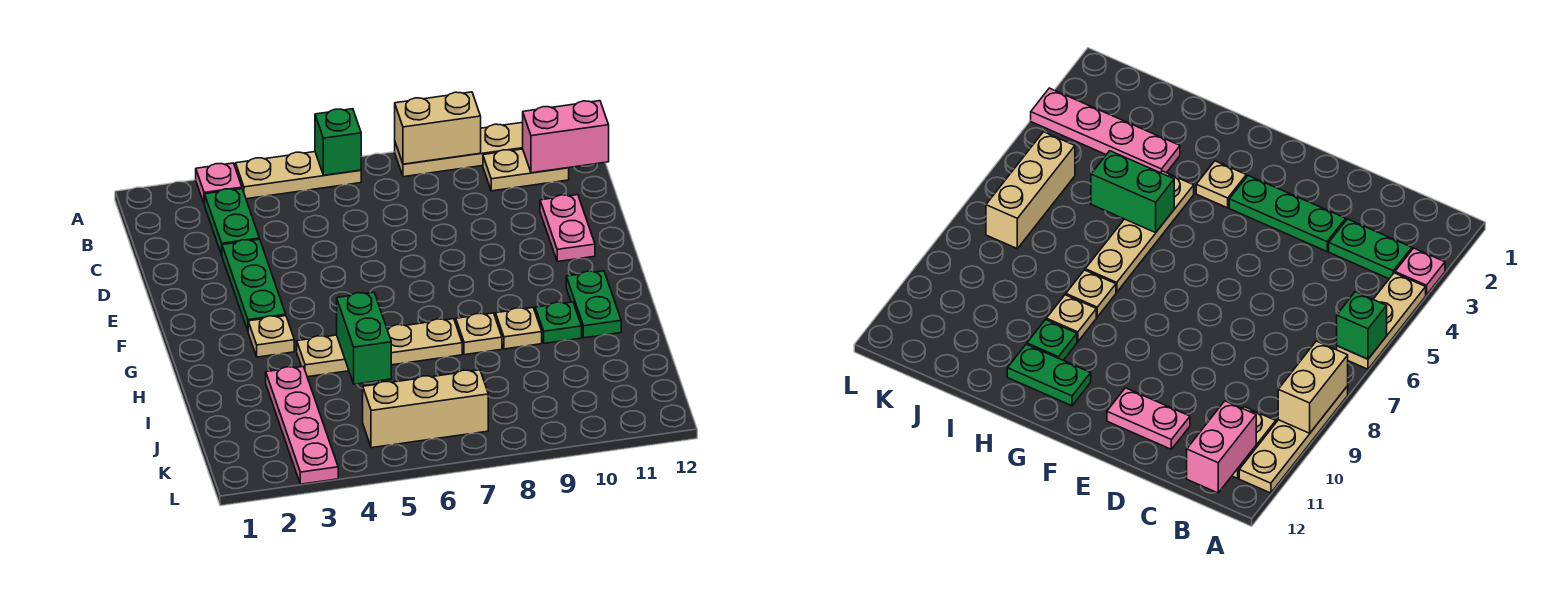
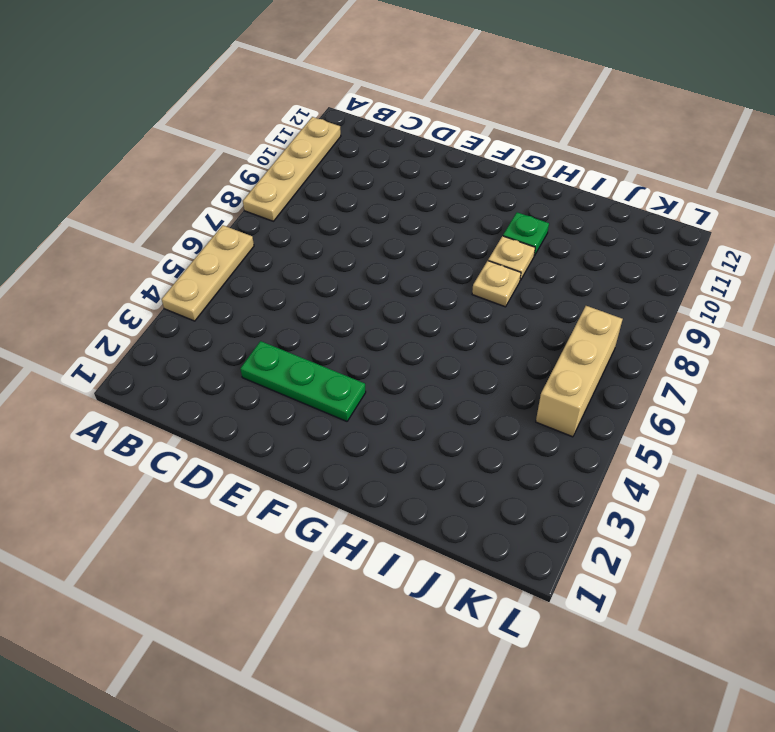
none -> pink plate A3 level 1
none -> green plate B3:C3 level 1
none -> tan plate B10:B11 level 1

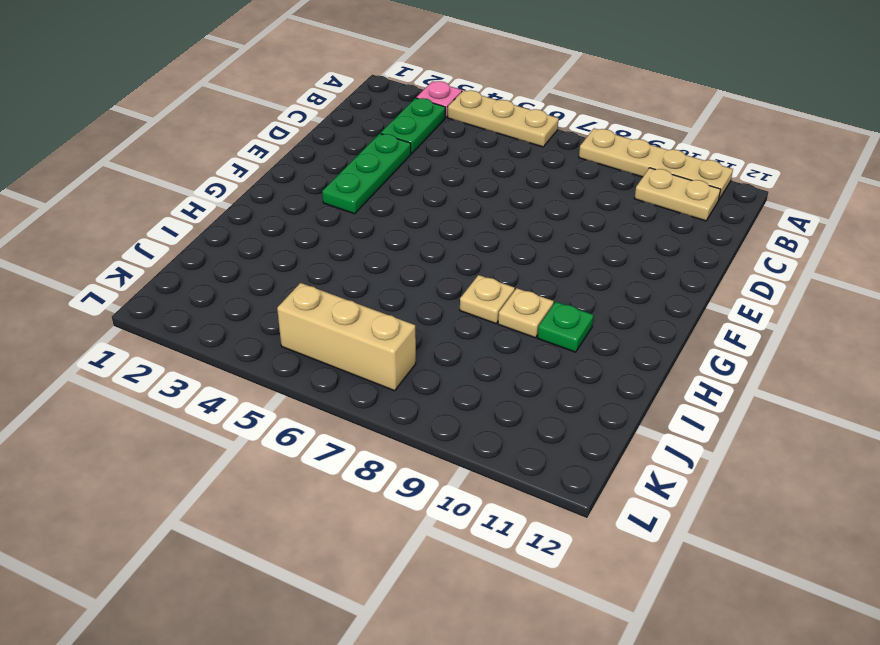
none -> pink plate D11:E11 level 1
none -> tan plate G3 level 1
none -> green plate G11:H11 level 1

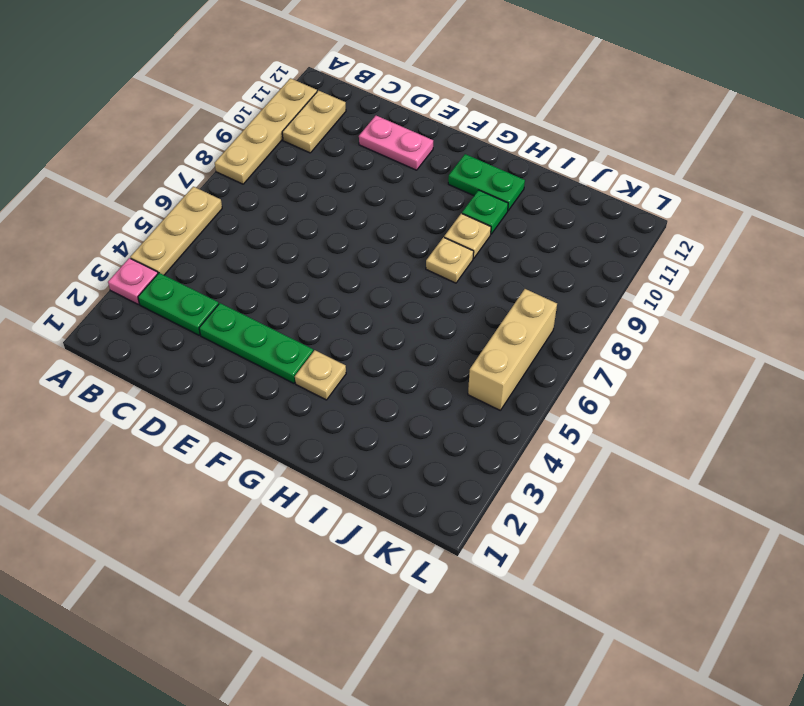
none -> tan plate H4:H7 level 1
none -> pink plate I3:L3 level 1
none -> green brick A6 level 2

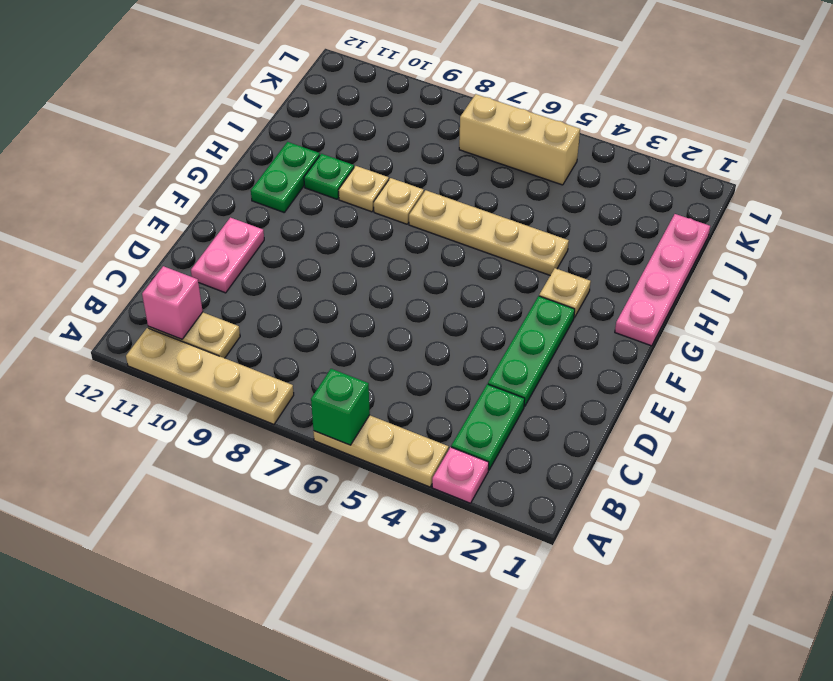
pink brick B11 level 2 -> pink brick B11:B12 level 2
pink plate G1:J1 level 1 -> pink plate I3:L3 level 1
none -> tan brick A8:A9 level 2
none -> green brick H5:I5 level 2

